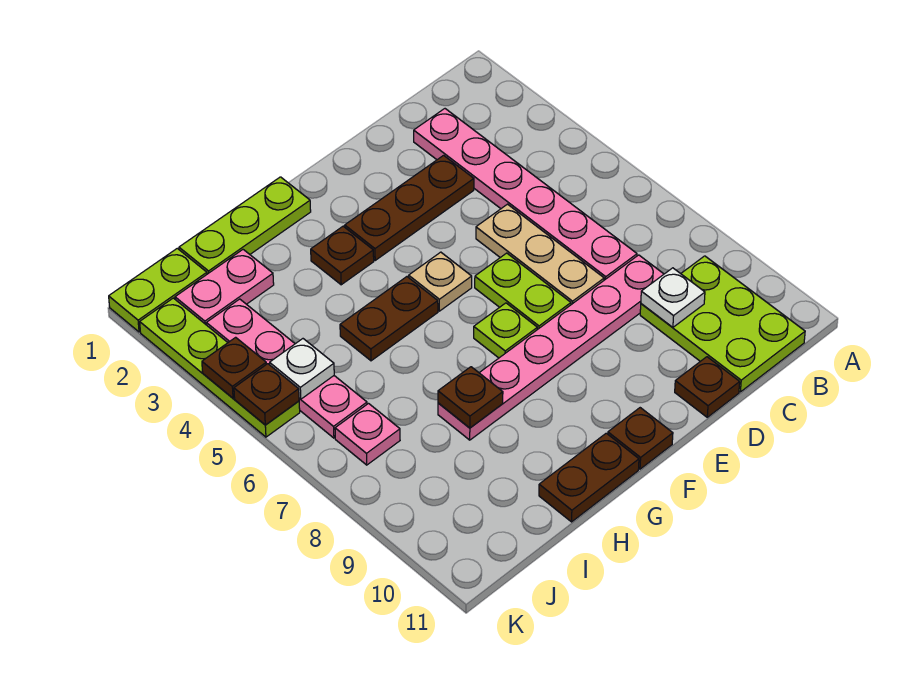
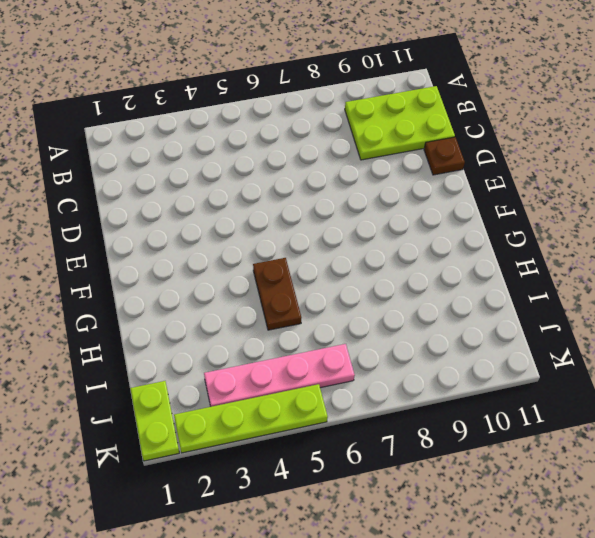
none -> pink plate C2:C7 level 1
none -> pink plate C8:H8 level 1
none -> brown plate D3:F3 level 1

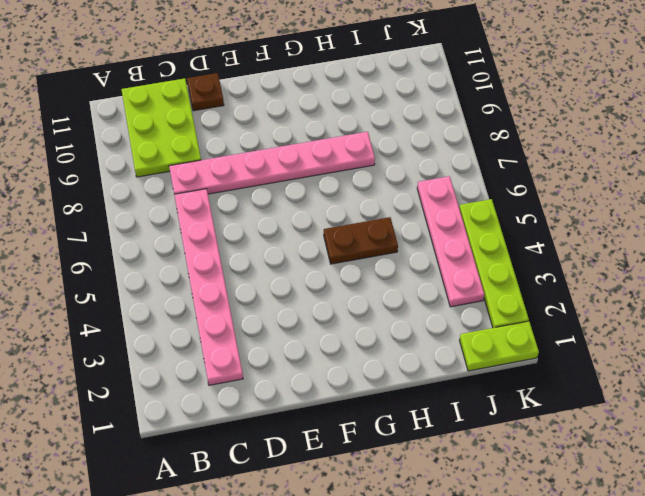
none -> brown plate D3:F3 level 1
none -> tan plate D5:D7 level 1
none -> lime plate E6:E7 level 1

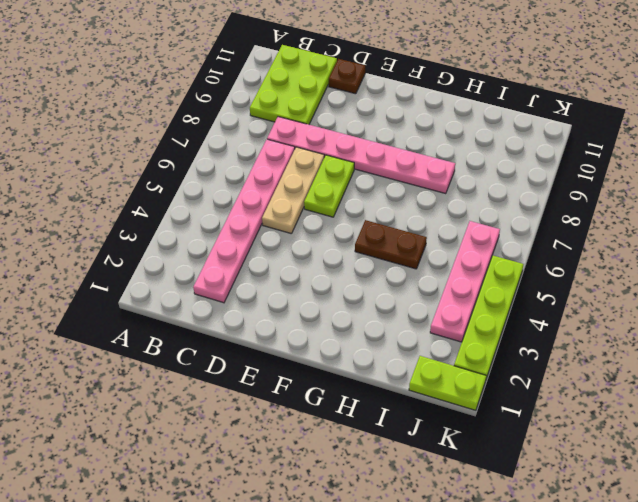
none -> brown plate D3:F3 level 1
none -> tan plate F5 level 1
none -> lime plate F7 level 1

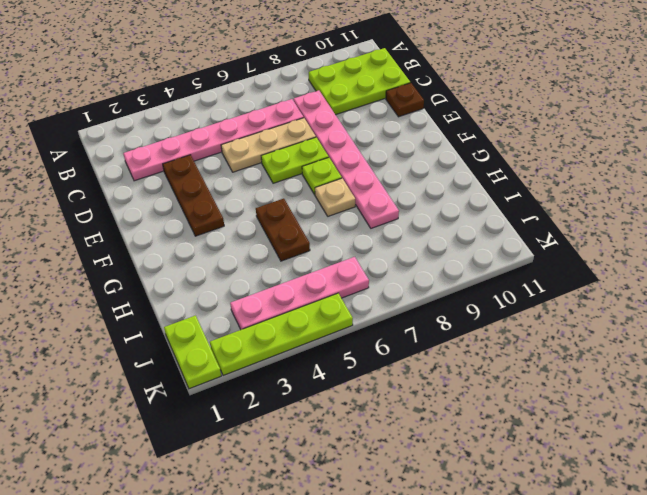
tan plate G7 level 1 -> tan plate F5 level 1
none -> brown plate F11 level 1
none -> lime plate G1:I1 level 1
none -> brown plate G3 level 1

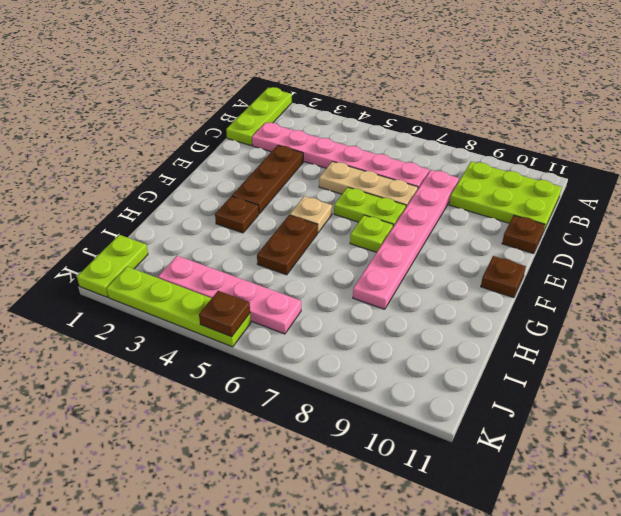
lime plate A1:C1 level 1 -> lime plate G1:I1 level 1
none -> brown plate G11:H11 level 1
none -> pink plate I2:J2 level 1
none -> pink plate J7 level 1

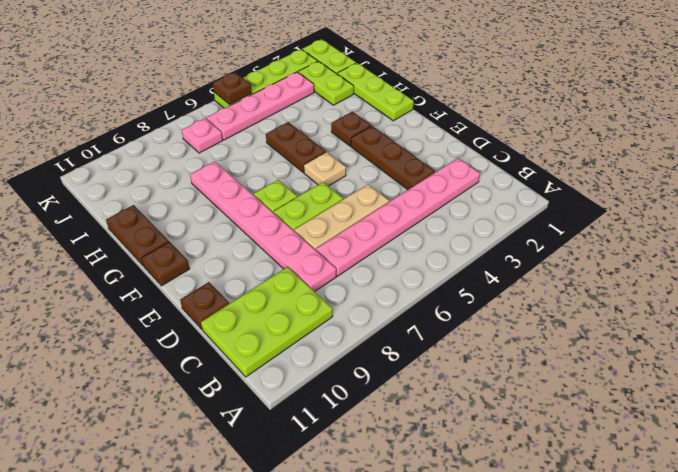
lime plate I2:J2 level 1 -> pink plate I2:J2 level 1
none -> white plate C9 level 2
none -> brown plate H8 level 2
none -> white plate J5 level 2

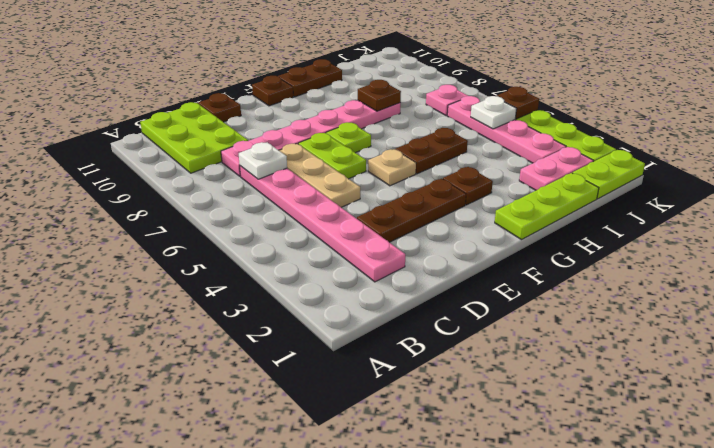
white plate C7 level 2 -> white plate C9 level 2
none -> brown plate K4 level 2

